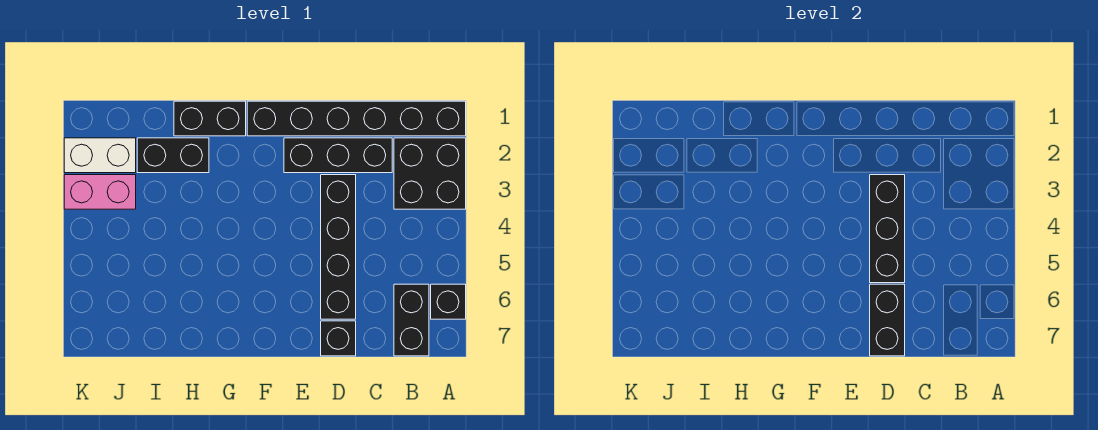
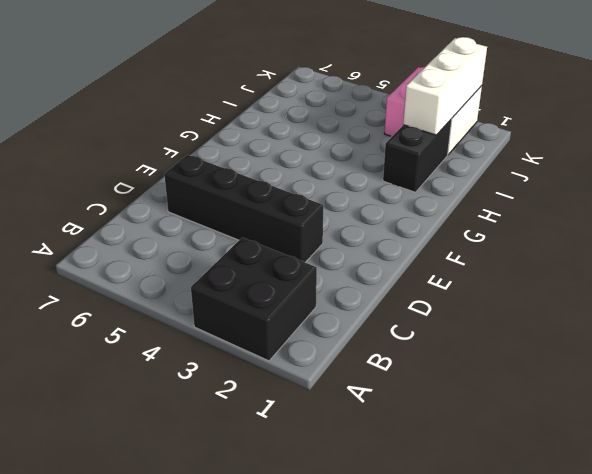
white brick I2:K2 level 2 -> none
none -> black brick A1:F1 level 1
none -> black brick A6 level 1
none -> black brick B6:B7 level 1

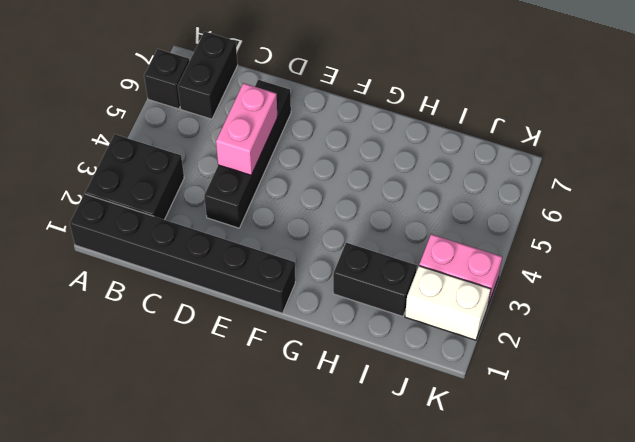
pink brick D4:D5 level 2 -> black brick D3:D5 level 2
none -> black brick C2:E2 level 1
none -> black brick D7 level 1
none -> black brick G1:H1 level 1

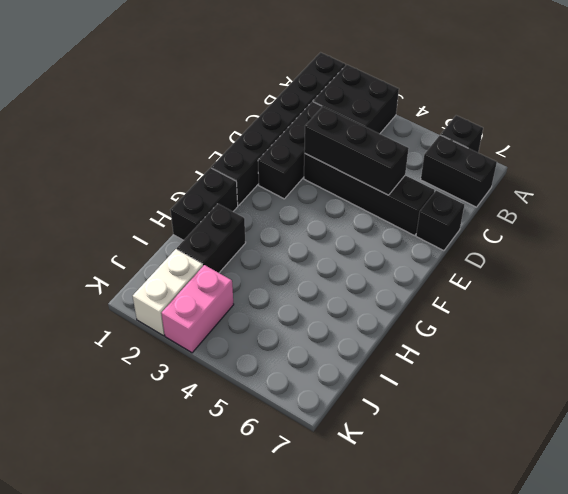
none -> black brick D6:D7 level 2

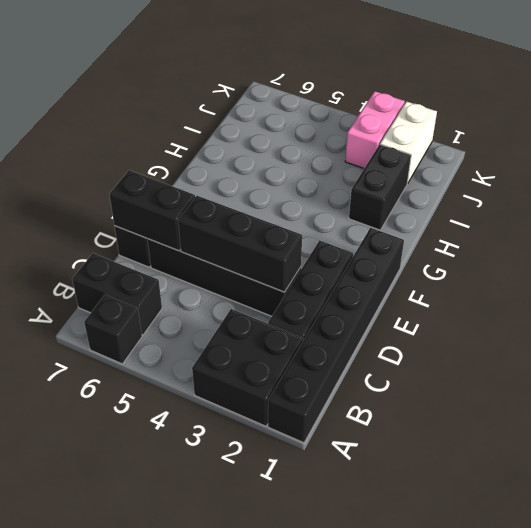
none -> black brick G1:H1 level 1

